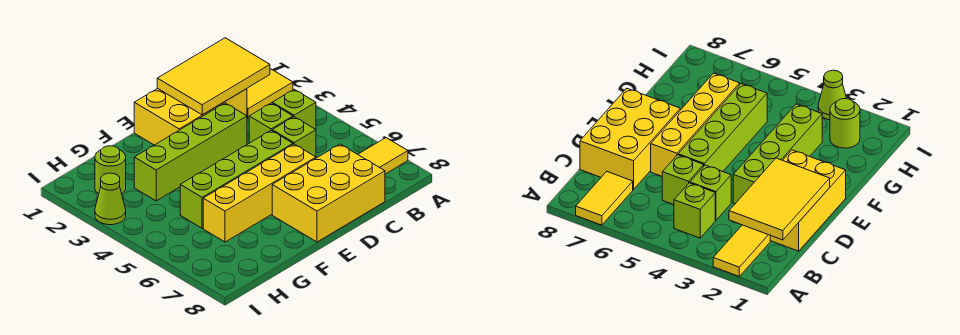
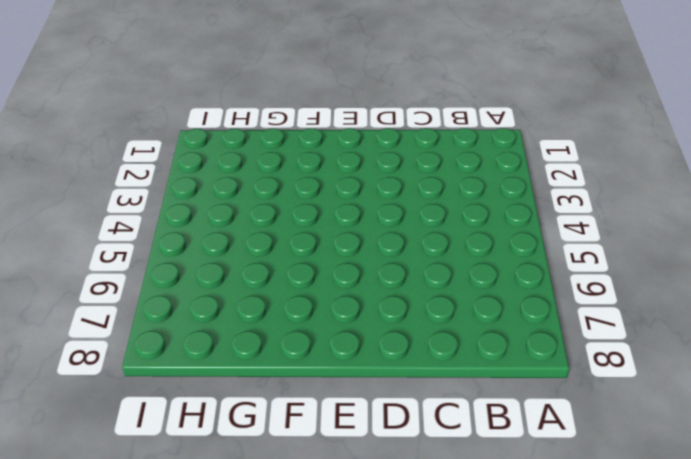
none -> yellow tile A2:B2 level 1
none -> yellow tile A7:B7 level 1
none -> lime brick B4 level 1

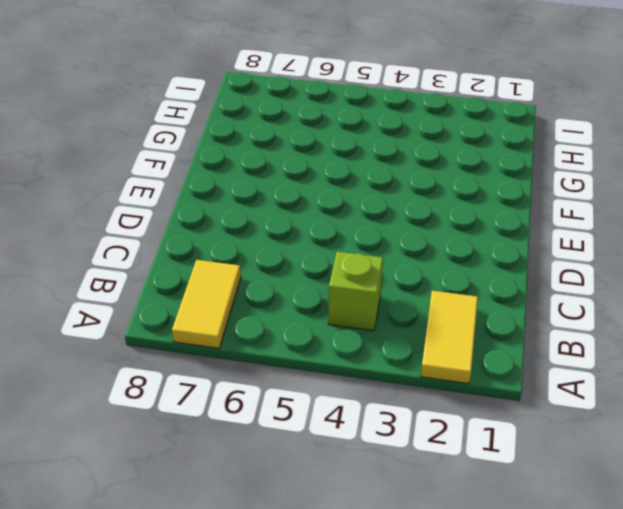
none -> yellow brick C1:E2 level 1
none -> lime brick C4 level 1
none -> lime brick C5 level 1

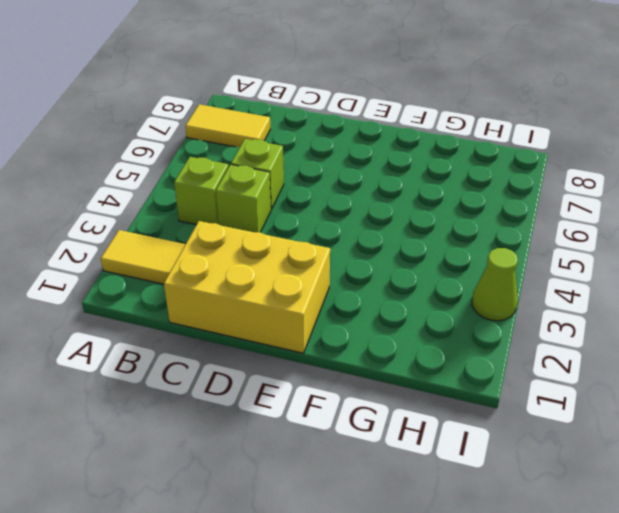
none -> yellow brick C7:E8 level 1
none -> lime brick D3:G3 level 1
none -> lime brick D5:G5 level 1

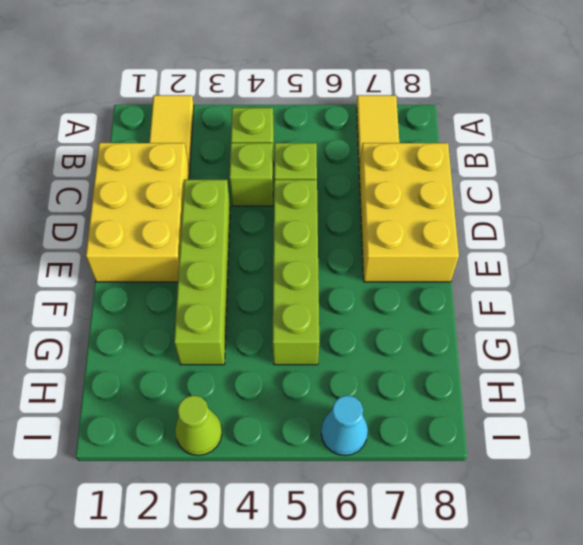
cyan cone I6 level 1 -> none
none -> yellow brick D6:G6 level 1
none -> lime round brick H2 level 1
none -> yellow tile B1:D2 level 2

